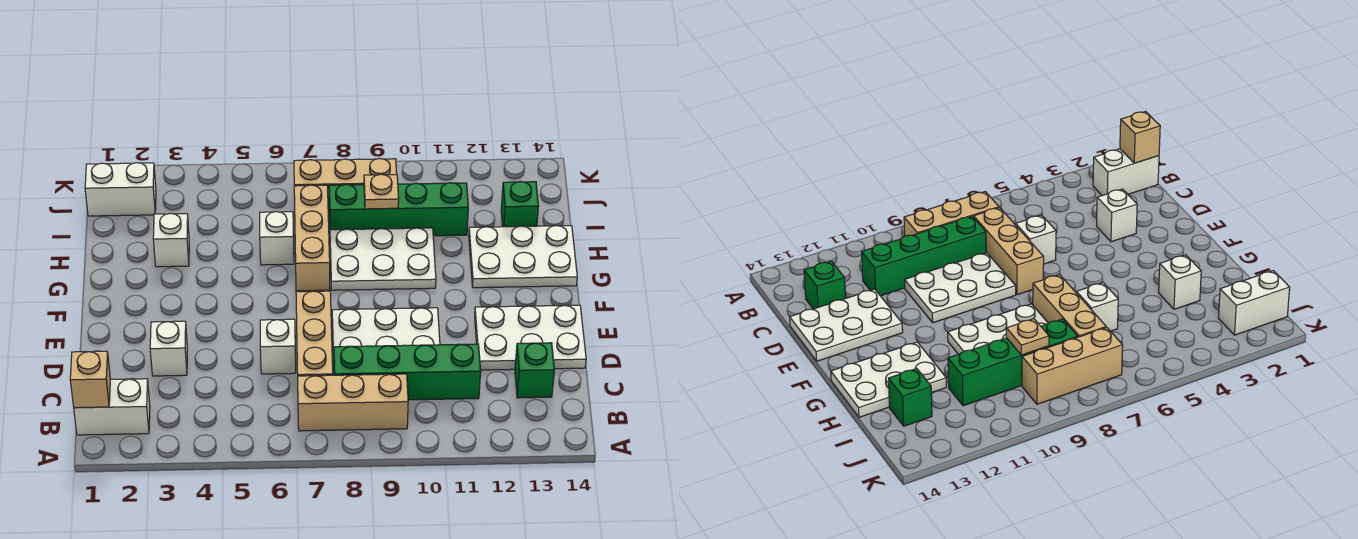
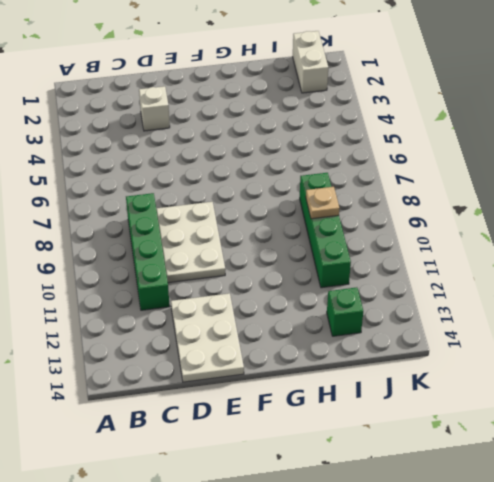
none -> white brick B1:B2 level 1
none -> tan brick B7:B9 level 1
none -> tan brick C7:E7 level 1

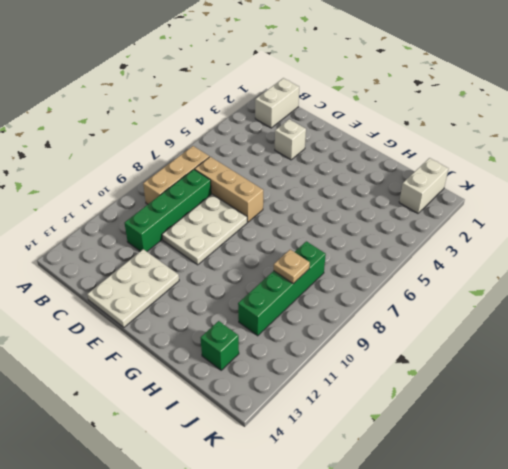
none -> green brick C13 level 1
none -> white brick D6 level 1
none -> tan brick G7:I7 level 1

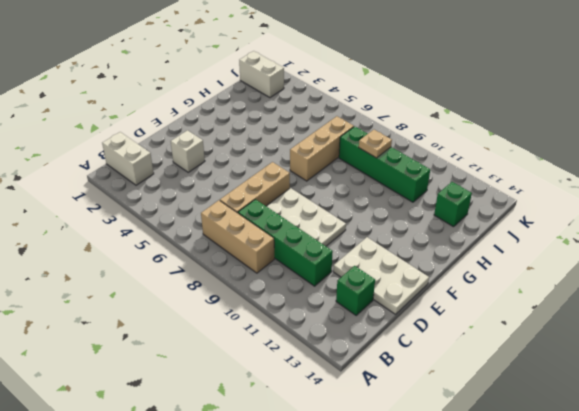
none -> white brick D6 level 1
none -> white plate G8:H10 level 1
none -> white plate G12:H14 level 1

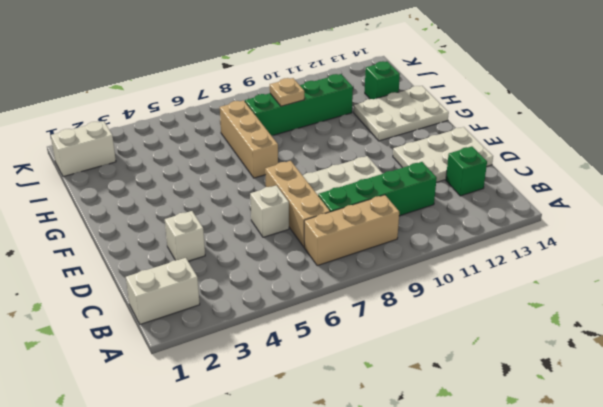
none -> white plate G8:H10 level 1
none -> white brick H3 level 1
none -> white brick H6 level 1

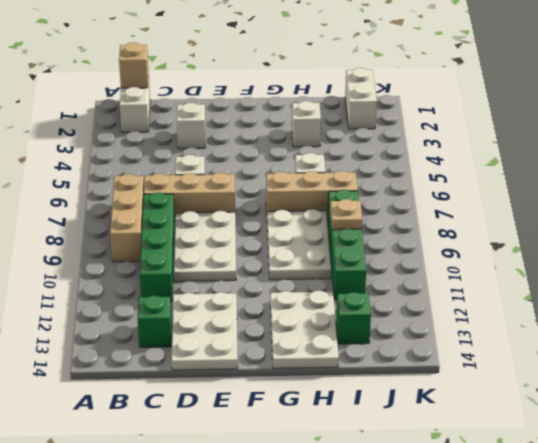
none -> tan brick J7:J9 level 1

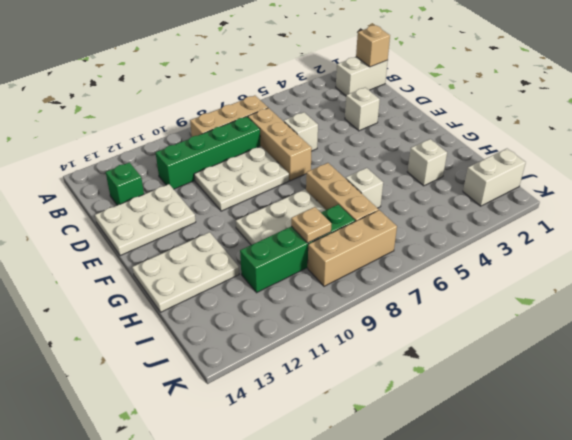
none -> green brick I13 level 1

